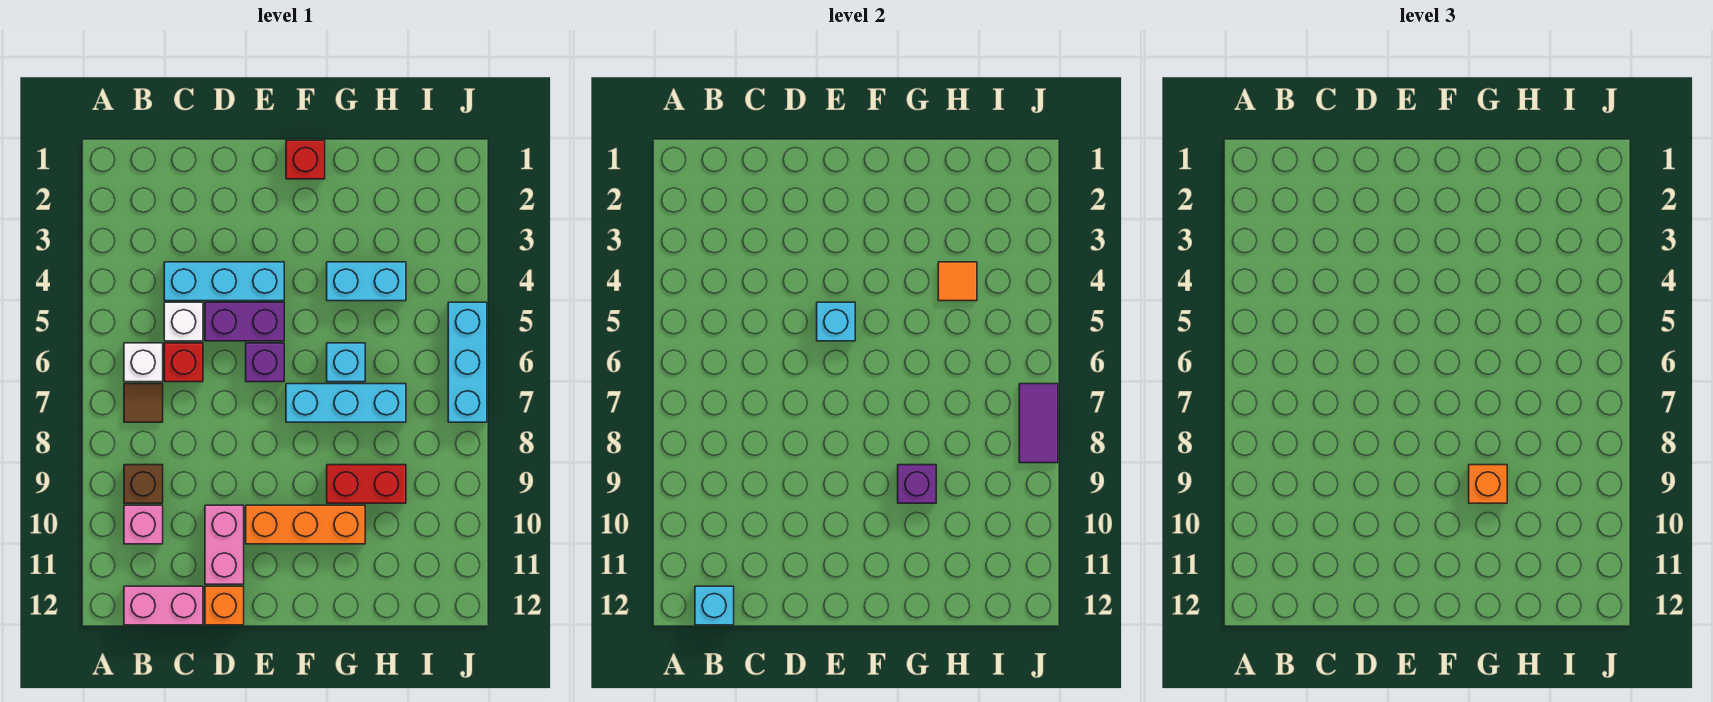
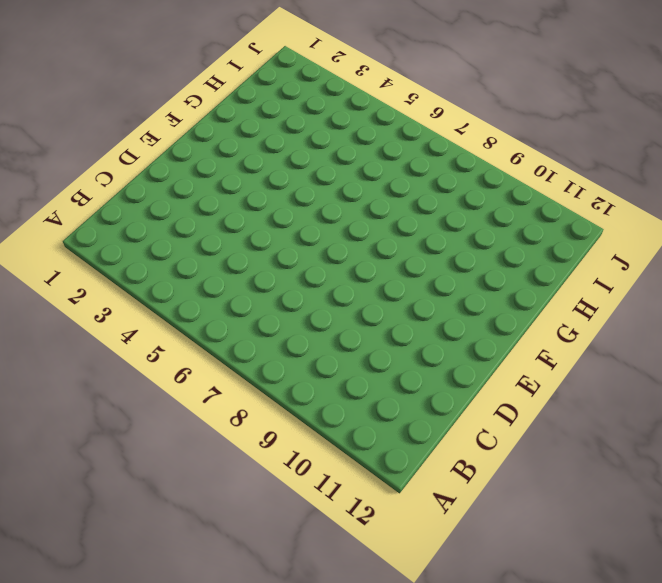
none -> white brick B6 level 1
none -> brown tile B7 level 1
none -> brown brick B9 level 1

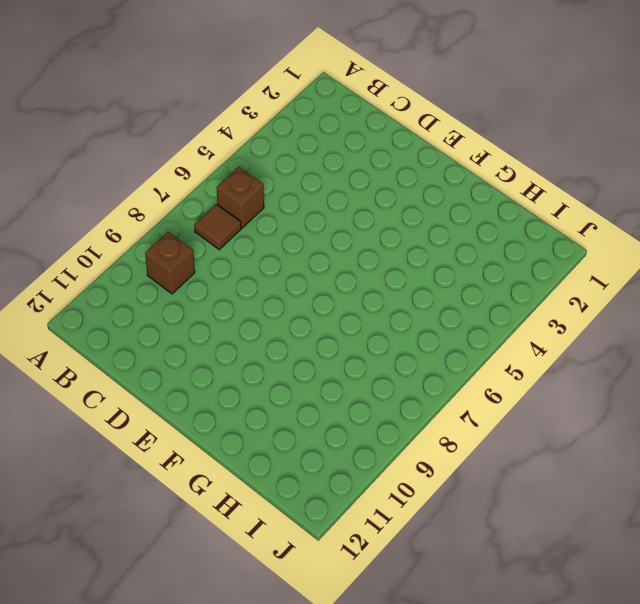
brown brick B6 level 1 -> white brick B6 level 1
none -> pink brick B10 level 1
none -> pink brick B12:C12 level 1
none -> cyan brick C4:E4 level 1

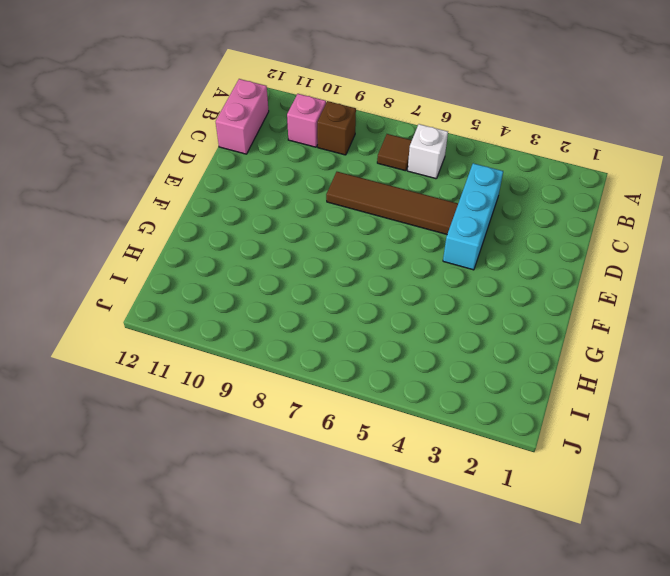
brown tile D5:D8 level 1 -> purple brick D5:E5 level 1
none -> white brick C5 level 1
none -> red brick C6 level 1
none -> pink brick D10:D11 level 1

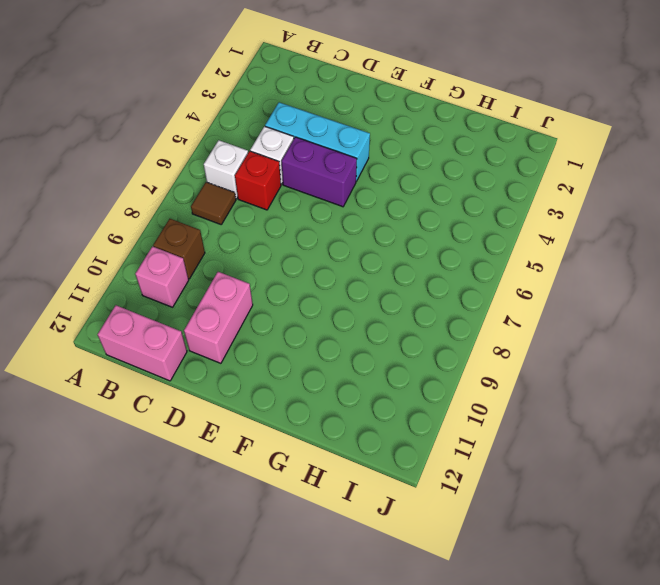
none -> orange brick D12 level 1
none -> purple brick E6 level 1
none -> orange brick E10:G10 level 1

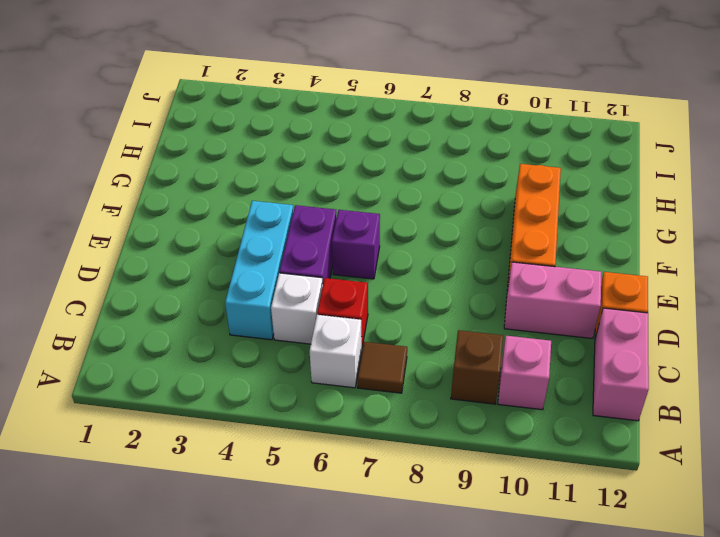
none -> red brick F1 level 1
none -> cyan brick F7:H7 level 1
none -> cyan brick G4:H4 level 1

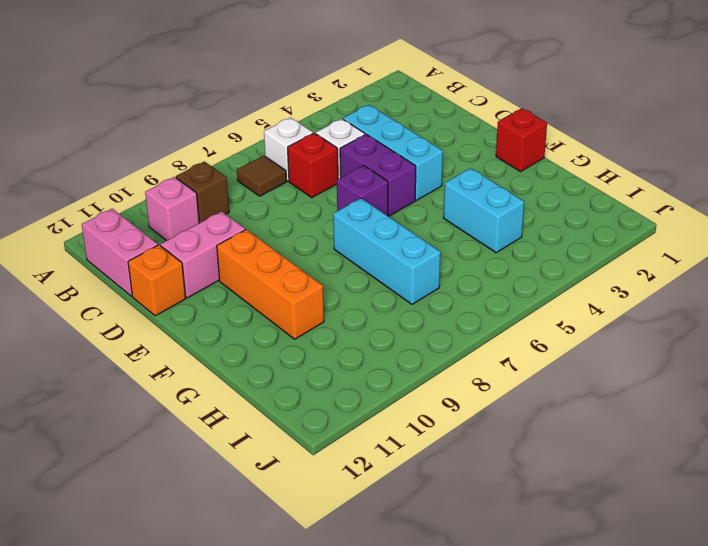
none -> cyan brick G6 level 1
none -> red brick G9:H9 level 1
none -> cyan brick J5:J7 level 1

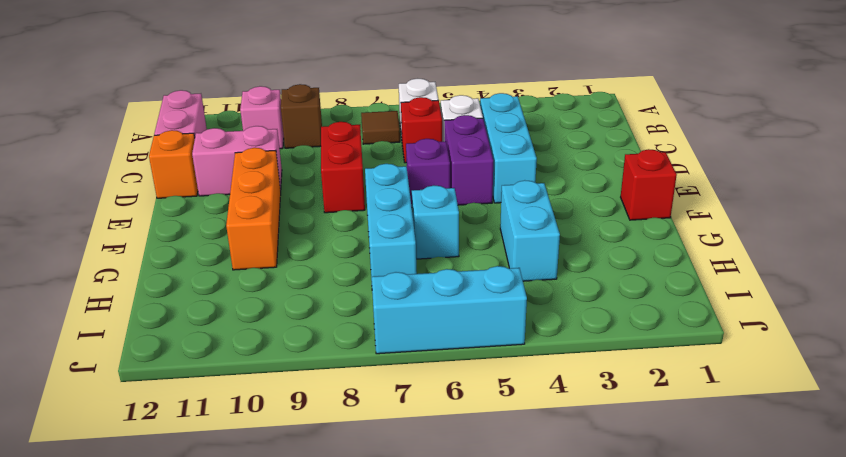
red brick D8:E8 level 1 -> red brick G9:H9 level 1
none -> cyan brick B12 level 2
none -> cyan brick E5 level 2
none -> purple brick G9 level 2

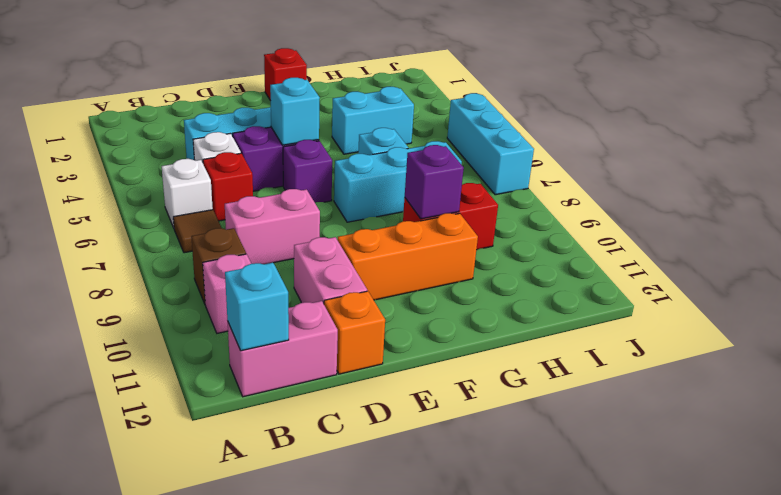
pink brick C8:D8 level 1 -> none
none -> orange tile H4 level 2
none -> purple tile J7:J8 level 2
none -> orange brick G9 level 3

